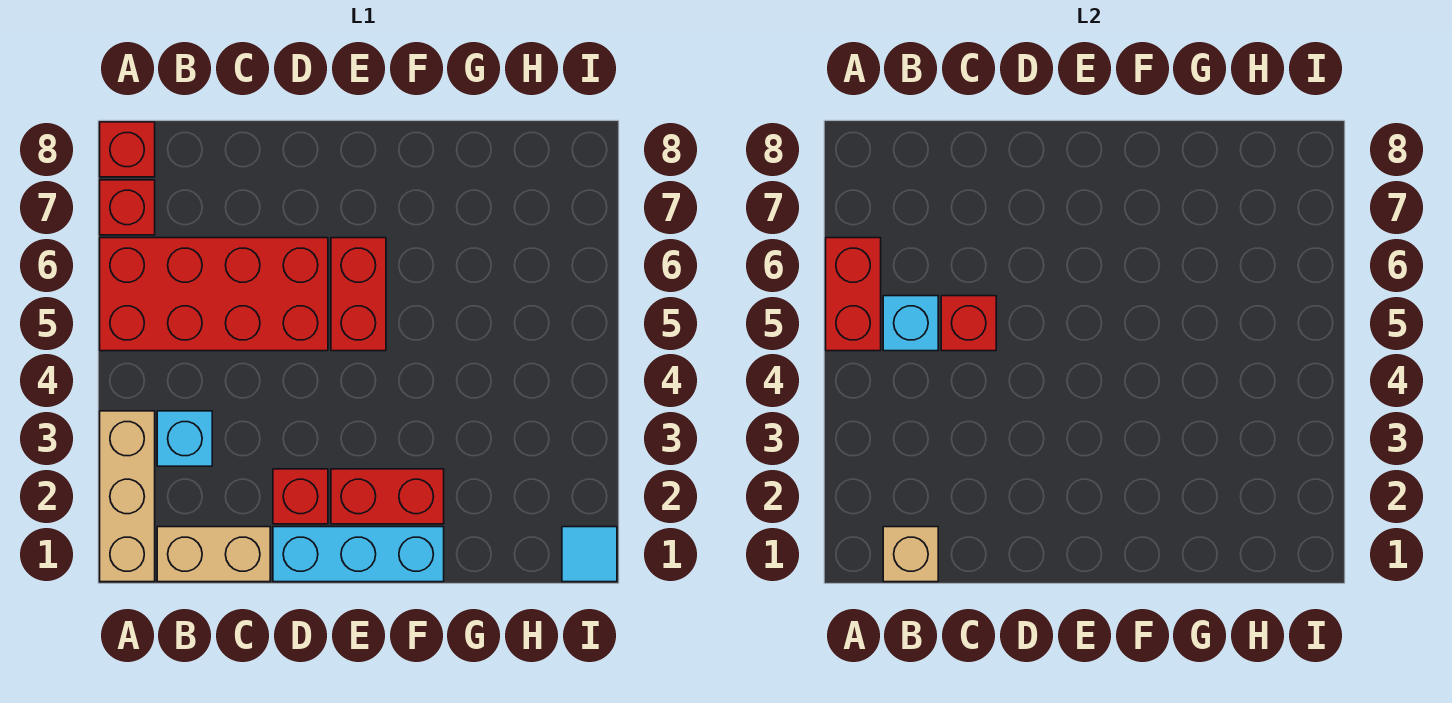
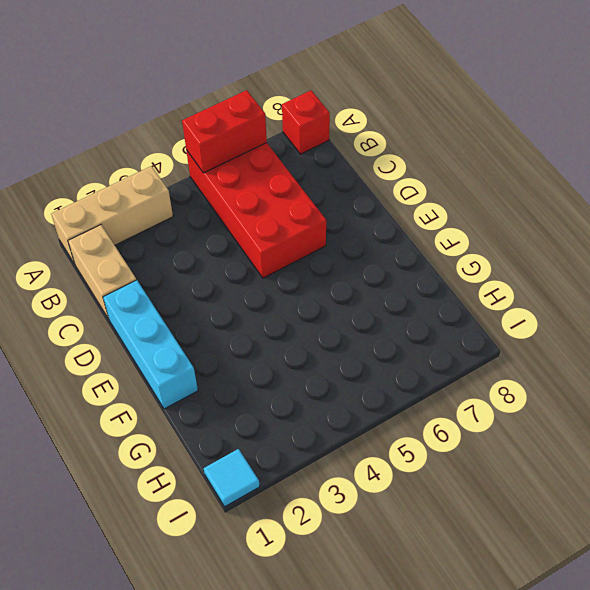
none -> red brick A7 level 1
none -> cyan brick B3 level 1
none -> red brick D2 level 1

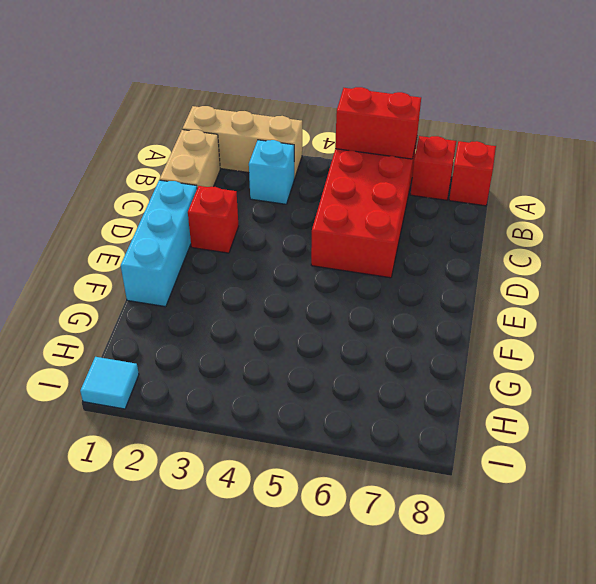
none -> red brick E2:F2 level 1
none -> red brick E5:E6 level 1
none -> tan brick B1 level 2

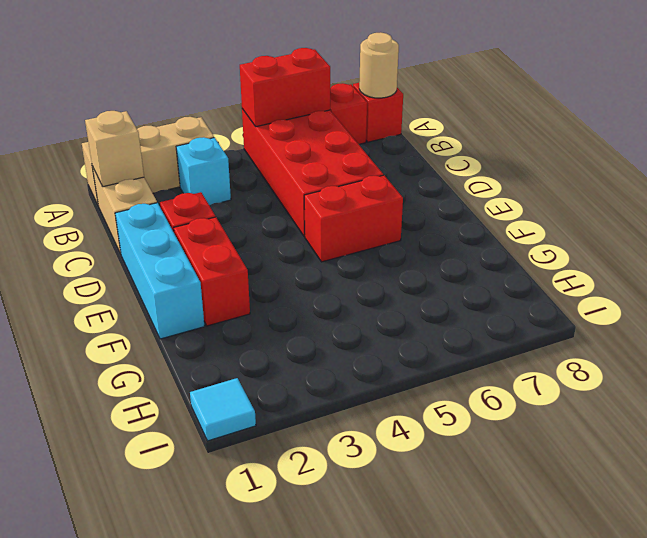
tan round brick A8 level 2 -> none
none -> cyan brick B5 level 2
none -> red brick C5 level 2

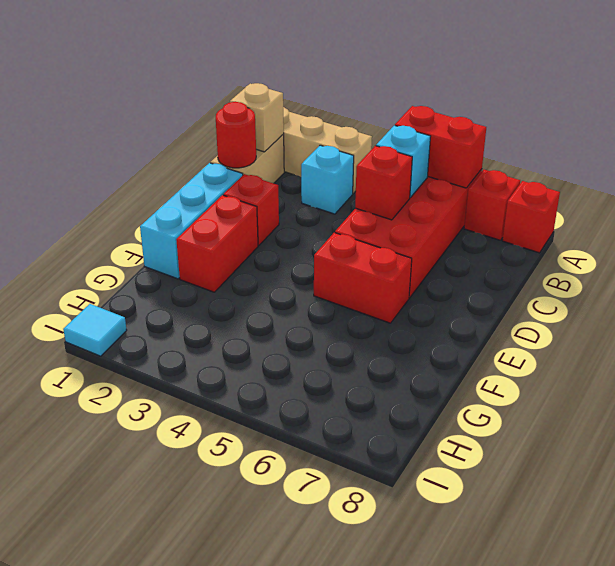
red round brick C1 level 2 -> none

